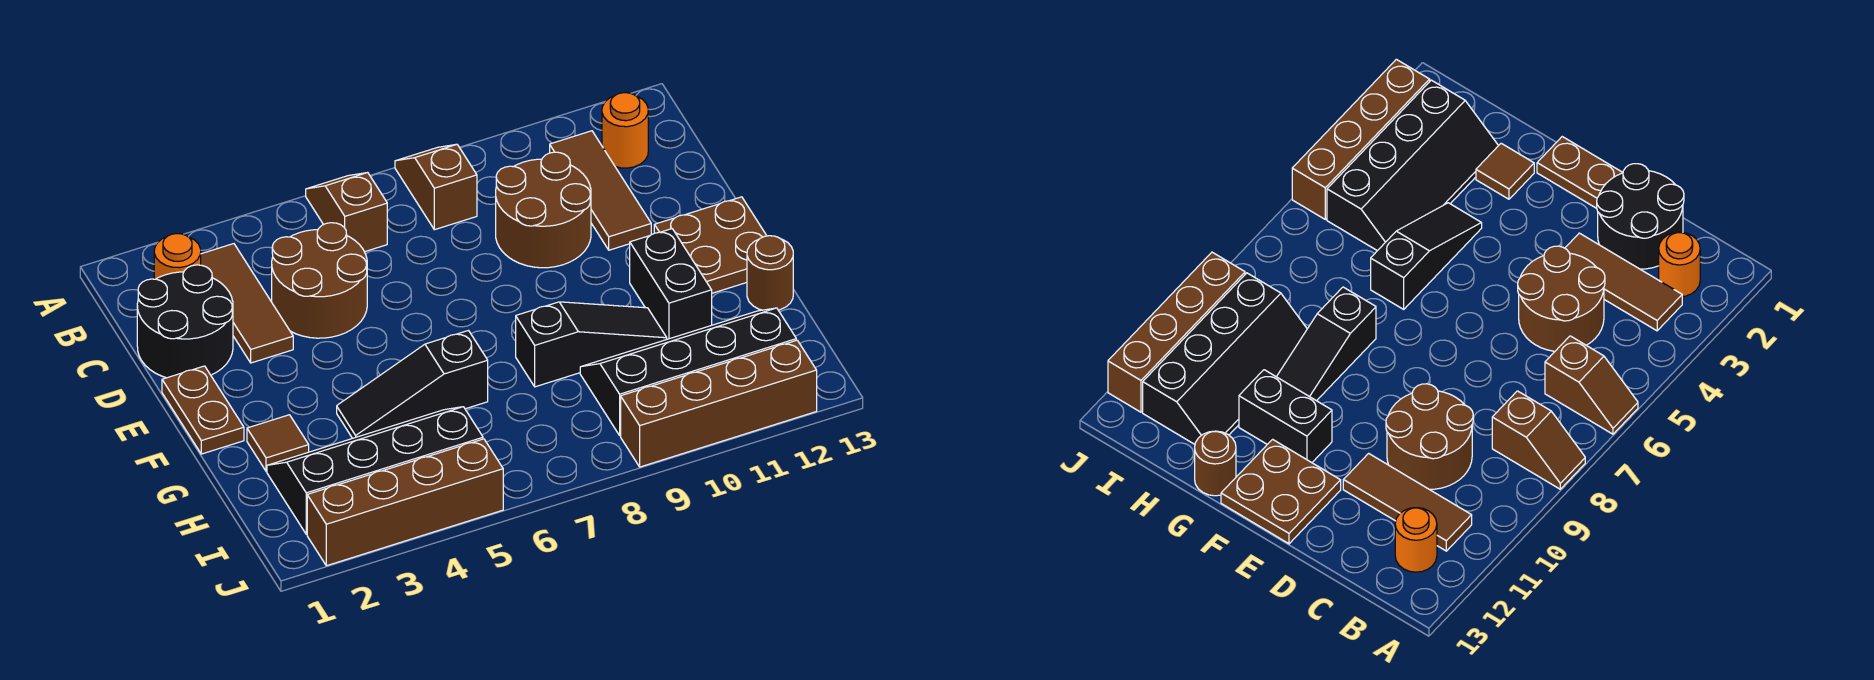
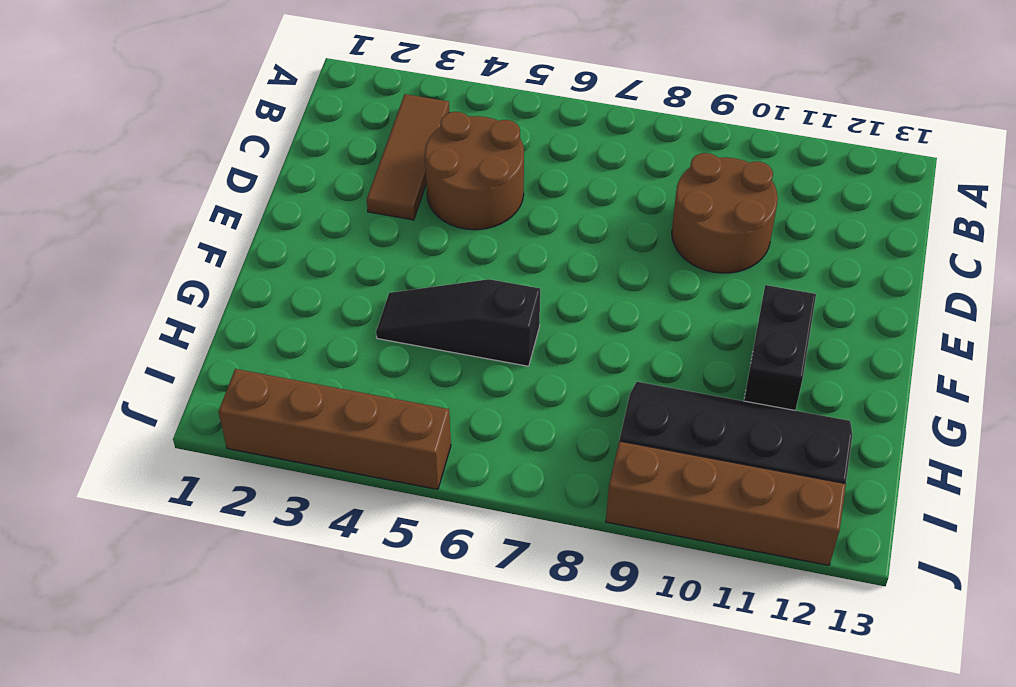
none -> brown slope A6:B6 level 1 top B
none -> brown slope A8:B8 level 1 top B
none -> orange round brick B2 level 1

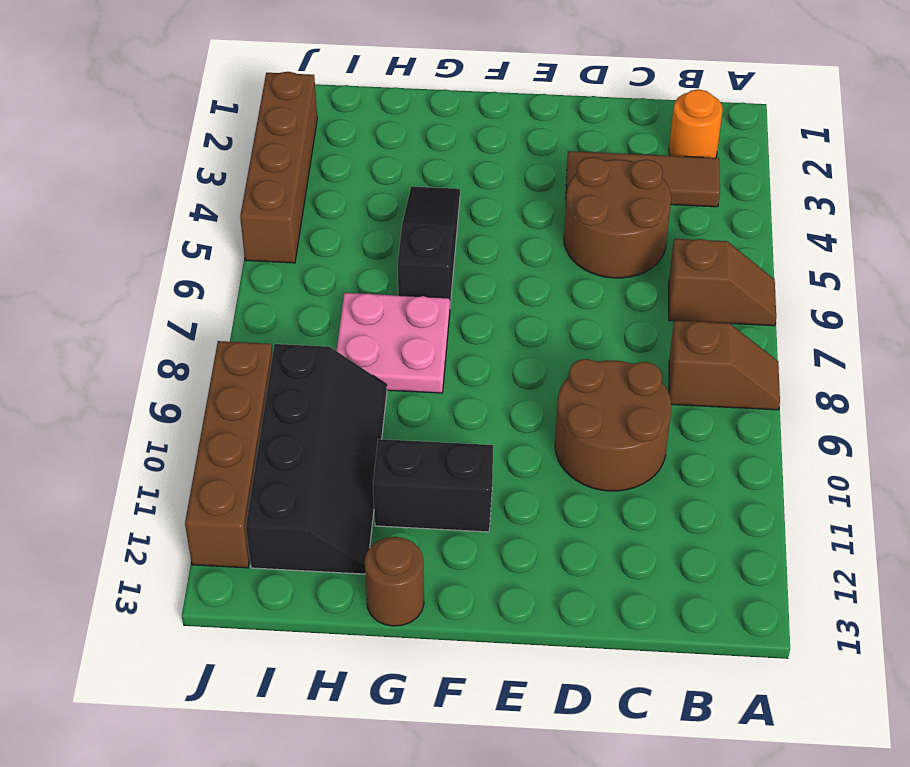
pink plate G7:H8 level 1 -> black slope G8:G10 level 1 top 8
none -> brown tile B11:D11 level 1
none -> orange round brick B12 level 1
none -> black round brick C1:D2 level 1

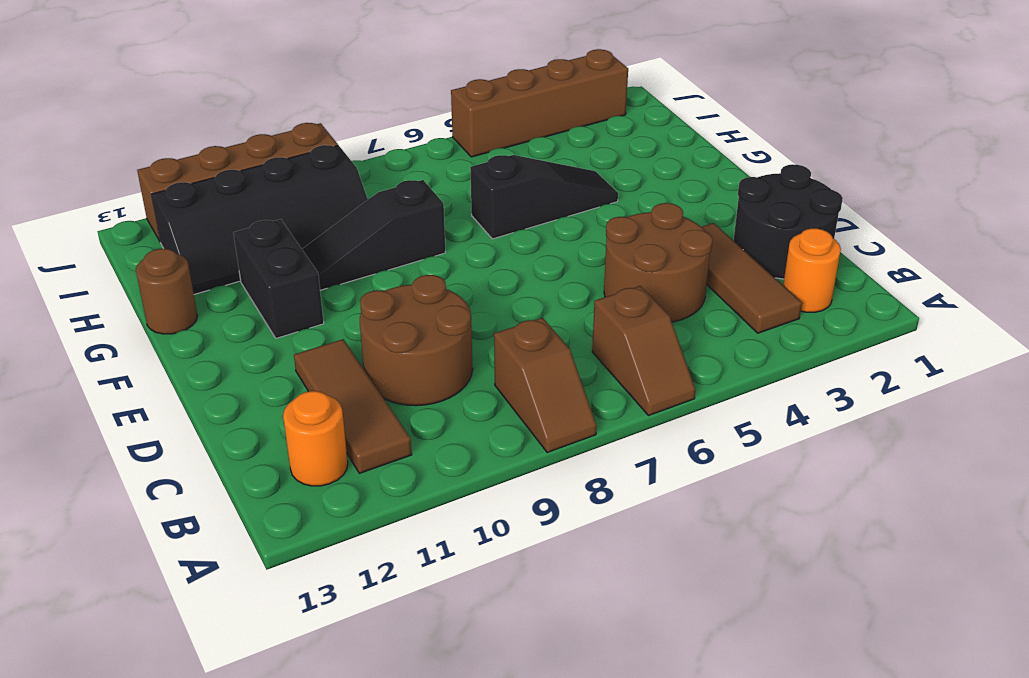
none -> brown plate E1:F1 level 1
none -> brown plate E12:F13 level 1
none -> brown tile G2 level 1

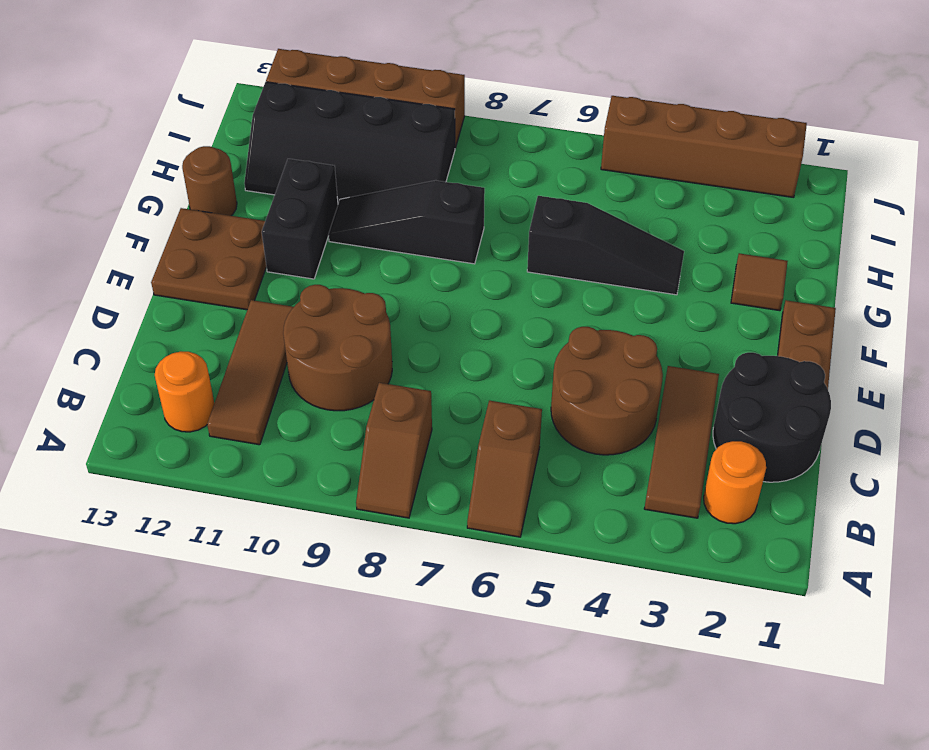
none -> black slope H2:I5 level 1 top I

